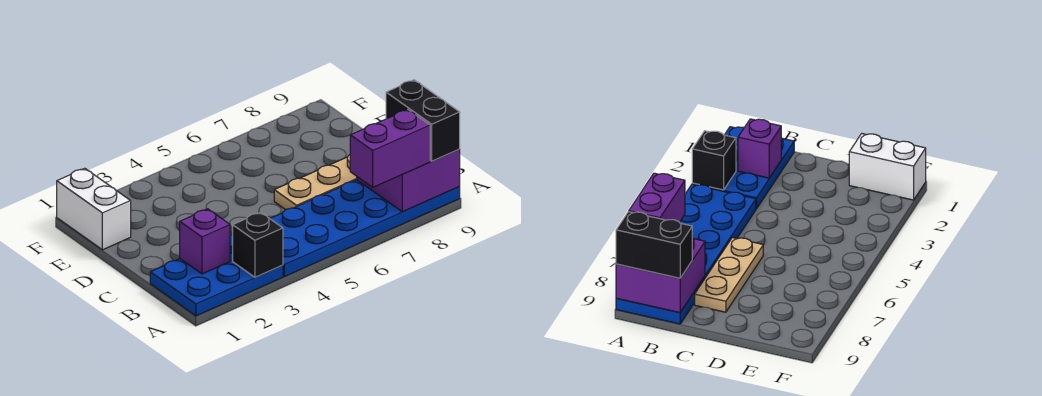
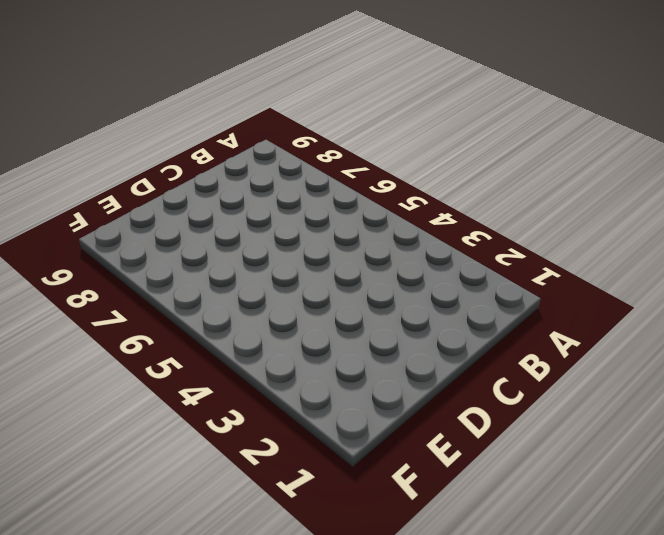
none -> blue plate A1:B3 level 1
none -> blue plate A4:B9 level 1

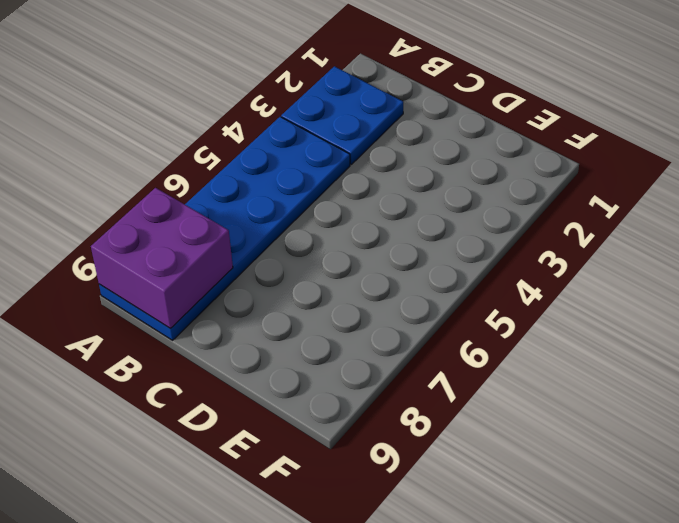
blue plate A2:B3 level 1 -> blue plate A1:B3 level 1
none -> tan plate C6:C8 level 1
none -> white brick E1:F1 level 1

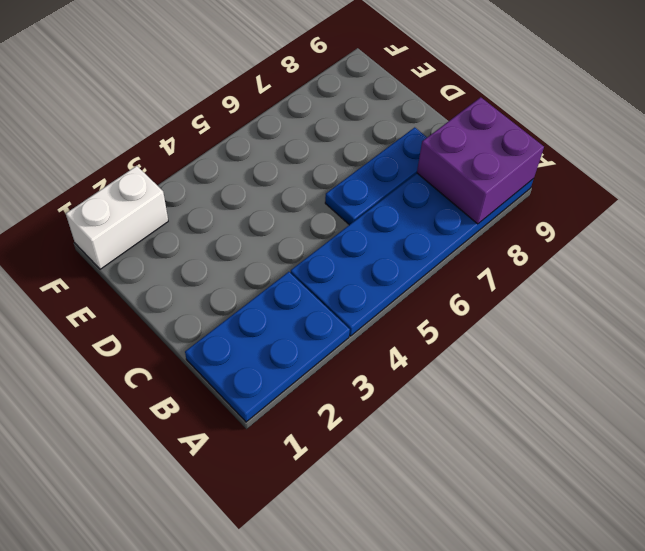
blue plate C6:C8 level 1 -> tan plate C6:C8 level 1
white brick F1:F2 level 1 -> white brick E1:F1 level 1
none -> black brick A3 level 2
none -> purple brick B2 level 2

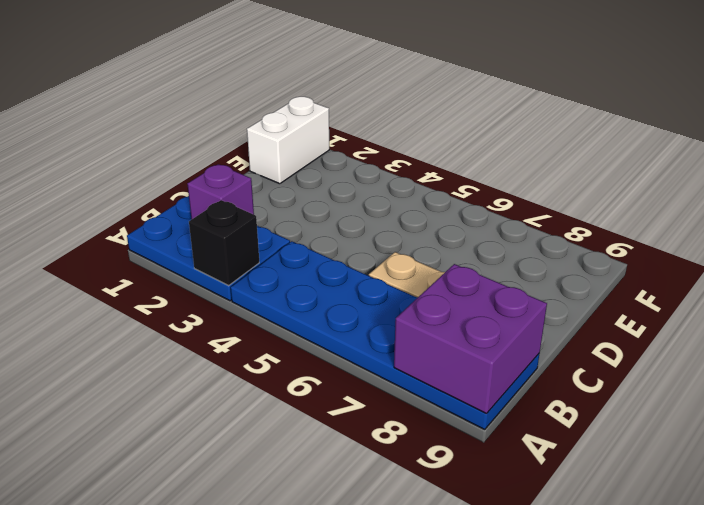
none -> purple brick A7:A8 level 3
none -> black brick A9:B9 level 3

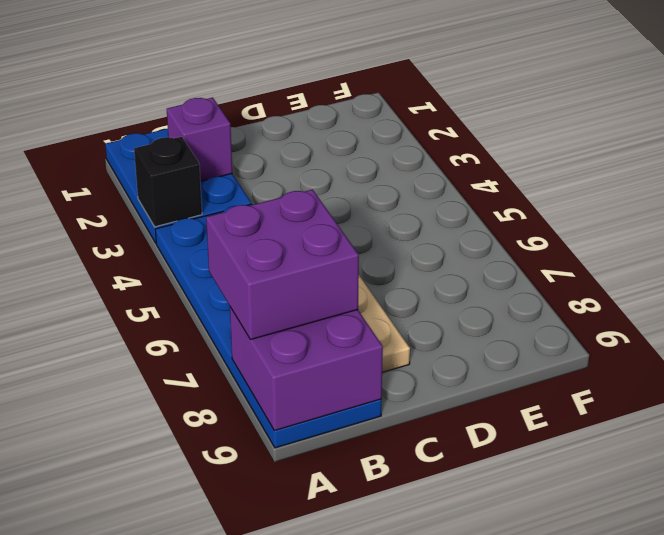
purple brick A7:B8 level 3 -> purple brick A7:A8 level 3
none -> white brick E1:F1 level 1
none -> black brick A9:B9 level 3

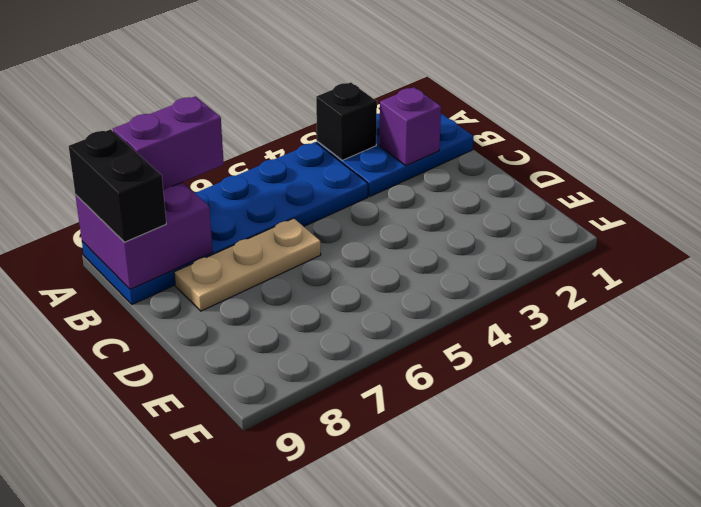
none -> white brick E1:F1 level 1

